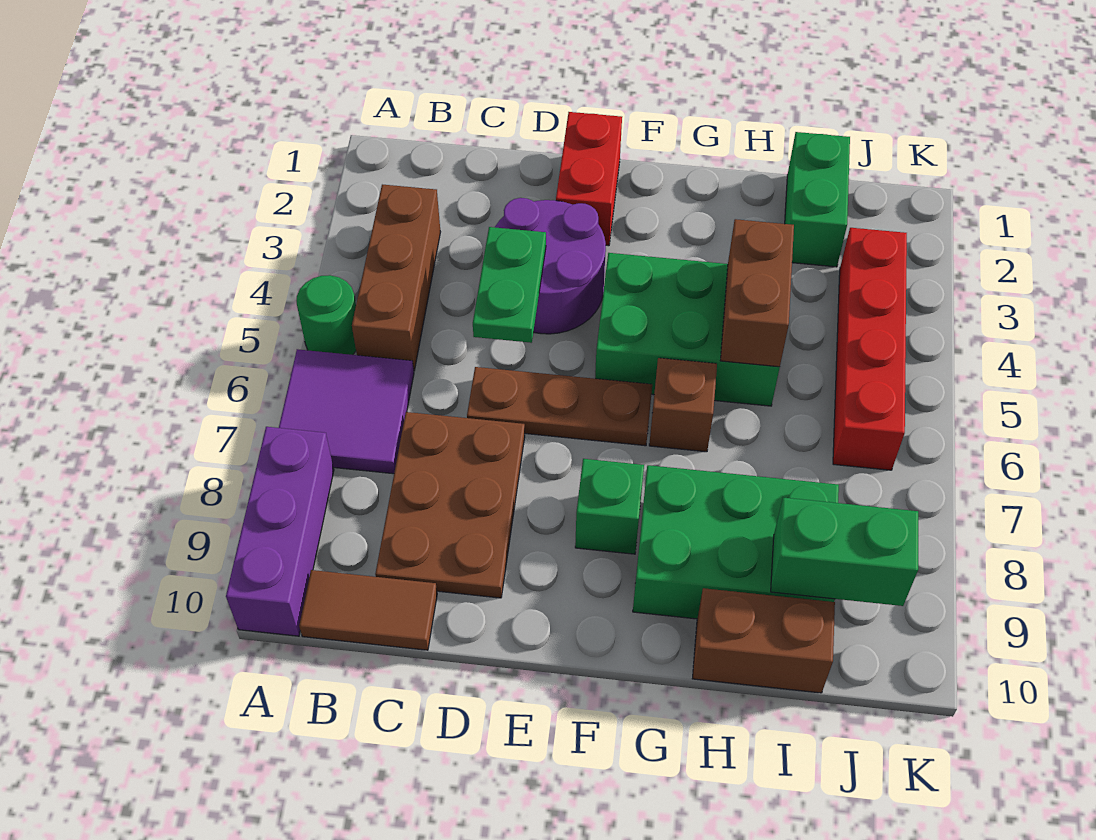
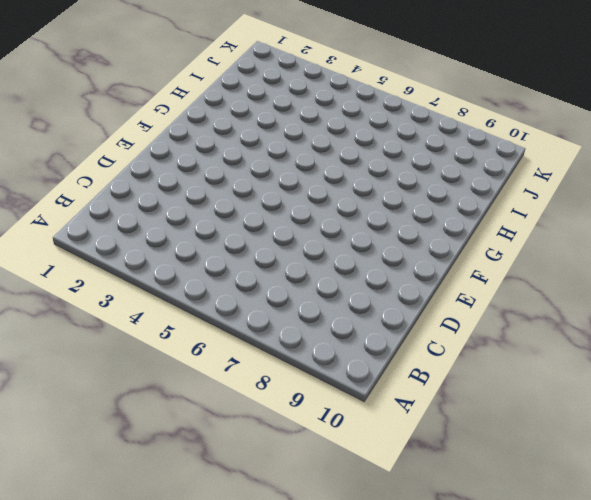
none -> green round brick A5 level 1
none -> purple tile A6:B7 level 1
none -> purple brick A8:A10 level 1

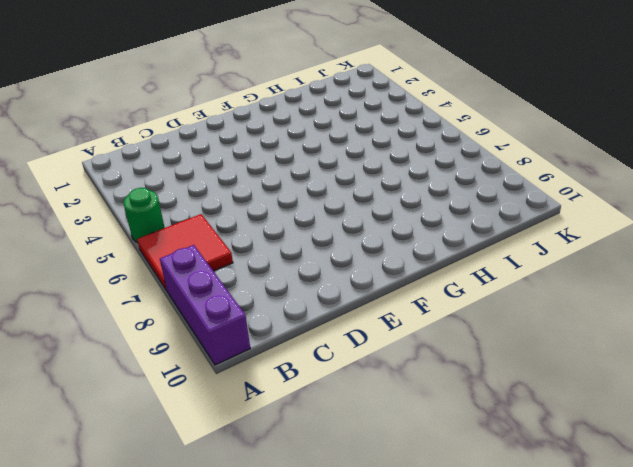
red tile A6:B7 level 1 -> purple tile A6:B7 level 1
none -> brown brick B3:B5 level 1
none -> brown tile B10:C10 level 1
none -> brown plate C7:D9 level 1

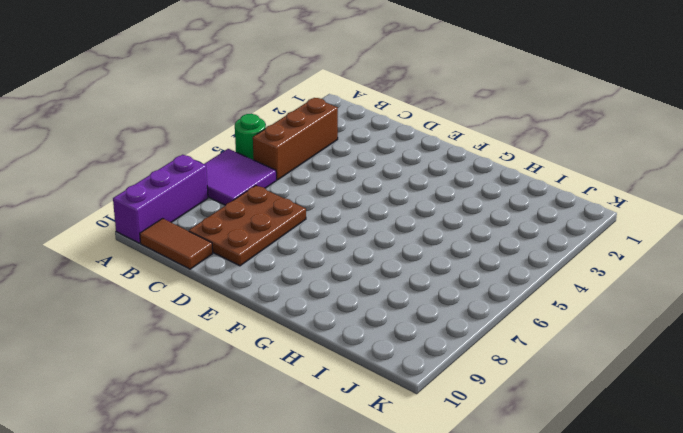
none -> purple round brick D3:E4 level 1
none -> brown plate D6:F6 level 1
none -> red brick E1:E2 level 1

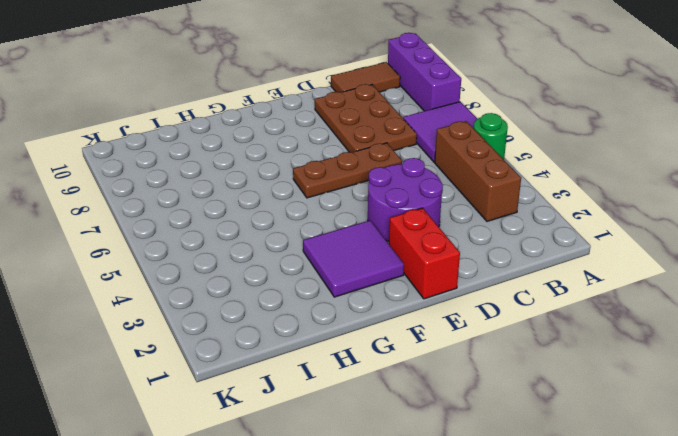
purple tile F2:G3 level 1 -> none
none -> green brick F4:H5 level 1
none -> green brick F8 level 1
none -> brown brick G6 level 1

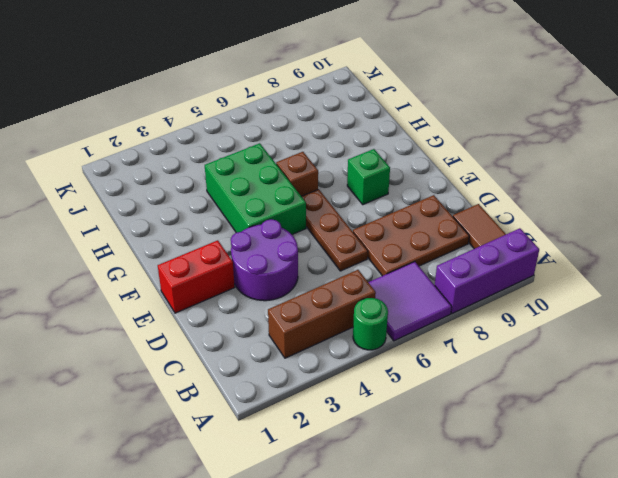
none -> green brick G8:I9 level 1
none -> brown brick H10:I10 level 1
none -> green brick I1:I2 level 1

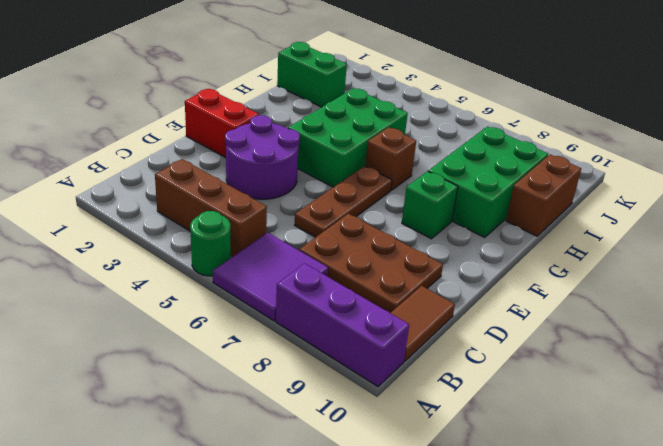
none -> red brick J3:J6 level 1
none -> green plate D4:D5 level 2
none -> brown brick H4:H5 level 2

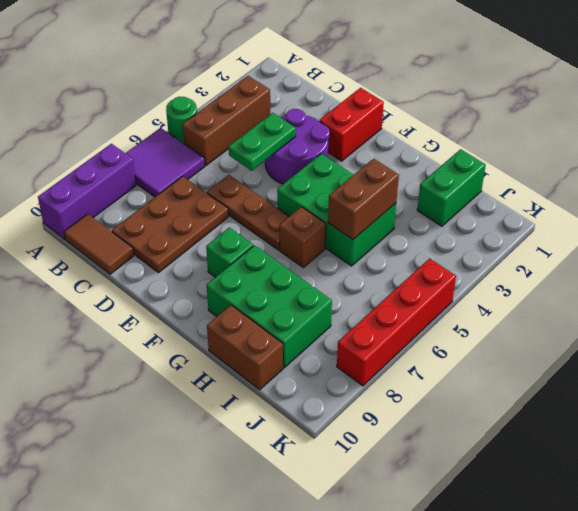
red brick K5:K8 level 1 -> red brick J3:J6 level 1
none -> green brick I9:J9 level 2

